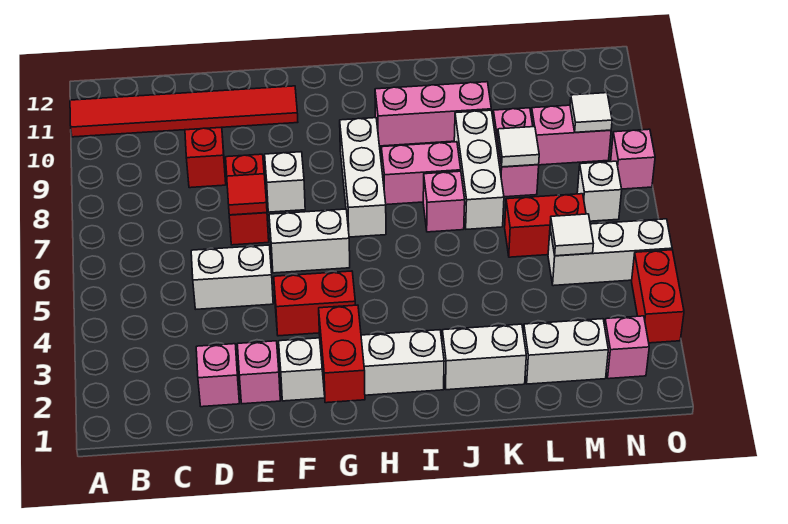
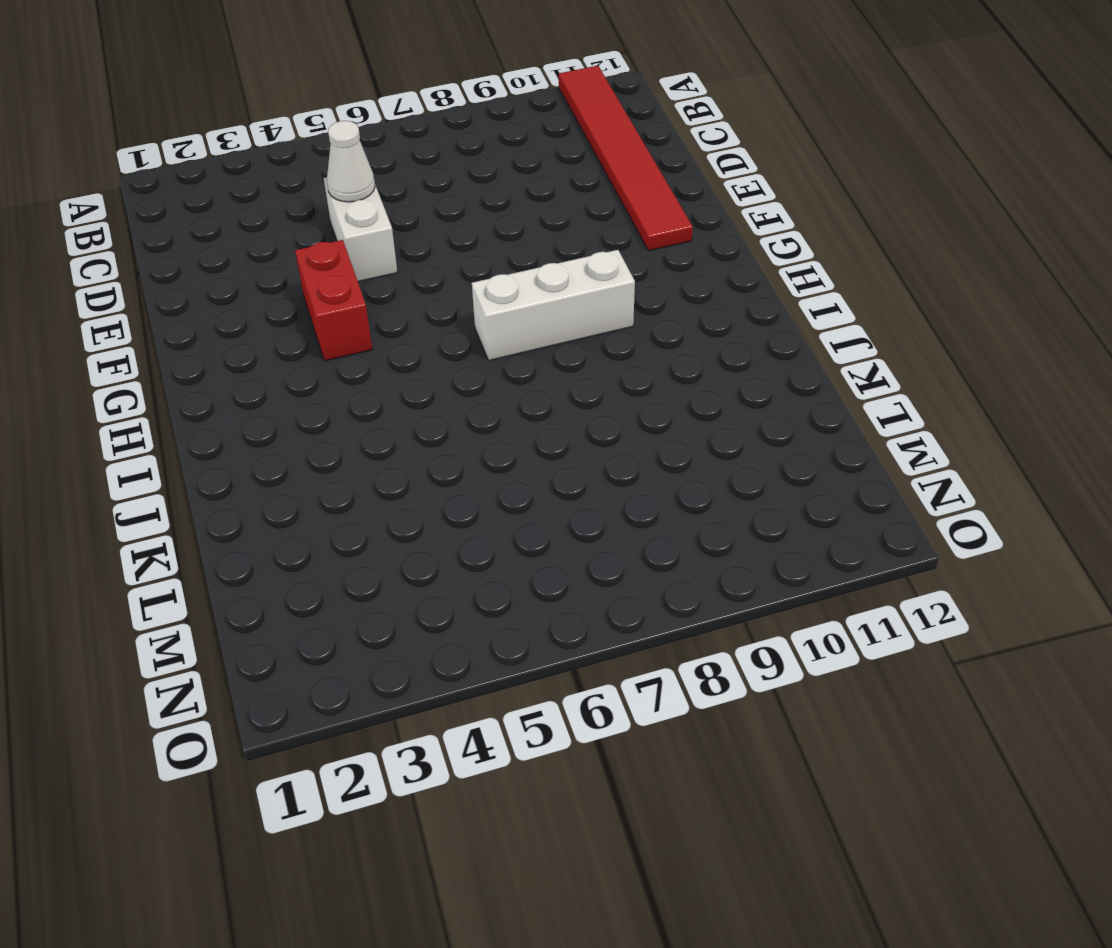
white cone D5 level 2 -> none
none -> pink brick D2 level 1
none -> red brick D9 level 1
none -> pink brick E2 level 1
none -> red brick E7:E8 level 1

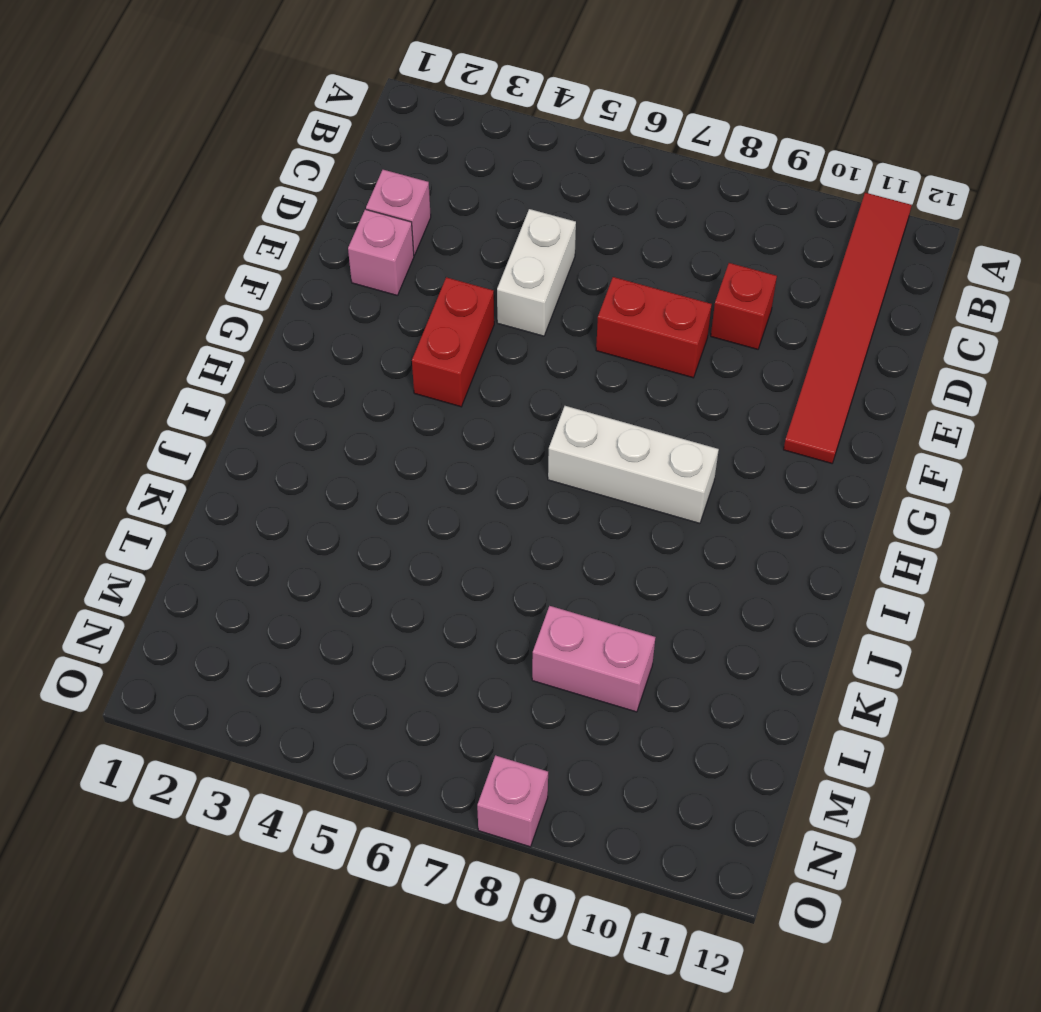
none -> white brick F2:I2 level 1
none -> white brick F6:G6 level 1
none -> white brick F8 level 1
none -> pink brick I8:J8 level 1

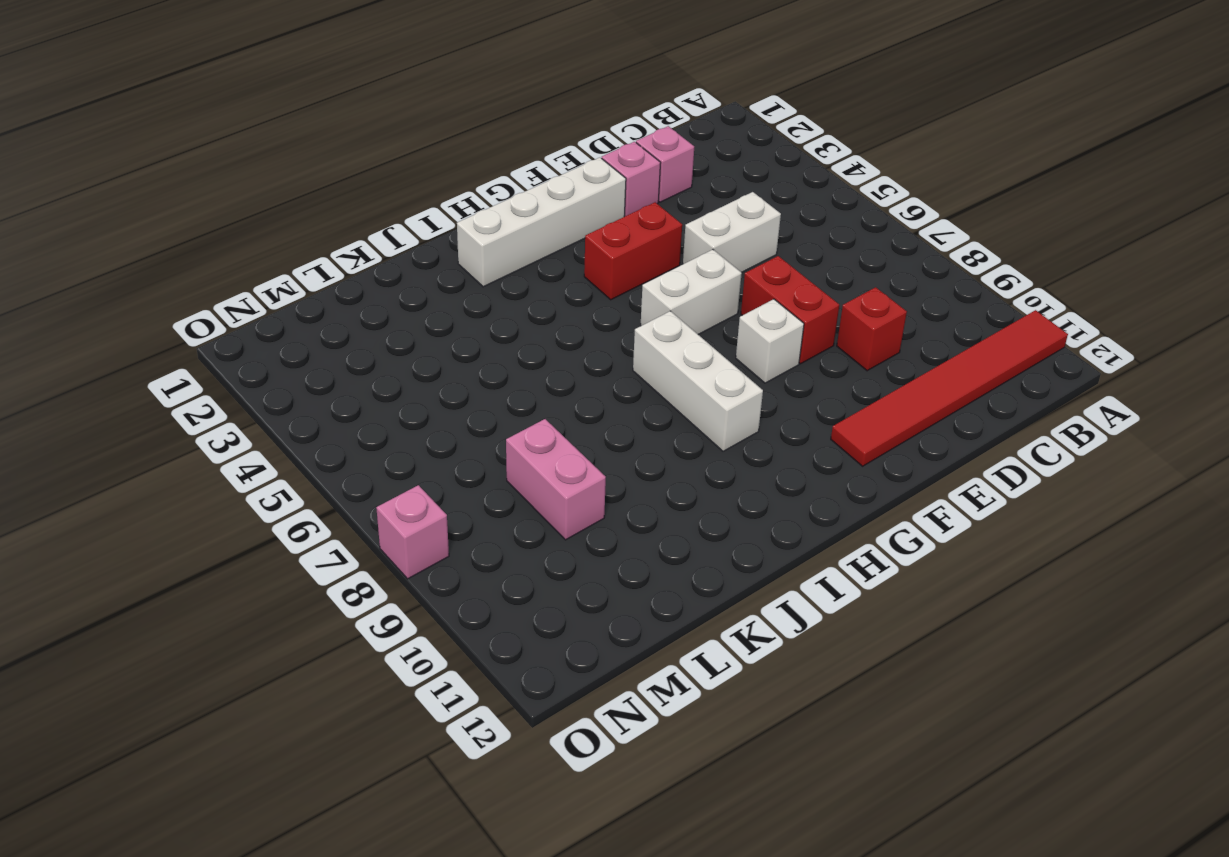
none -> pink brick I8:J8 level 1
none -> pink brick I10:K10 level 1
none -> white brick J2:K2 level 1
none -> pink brick J7 level 1

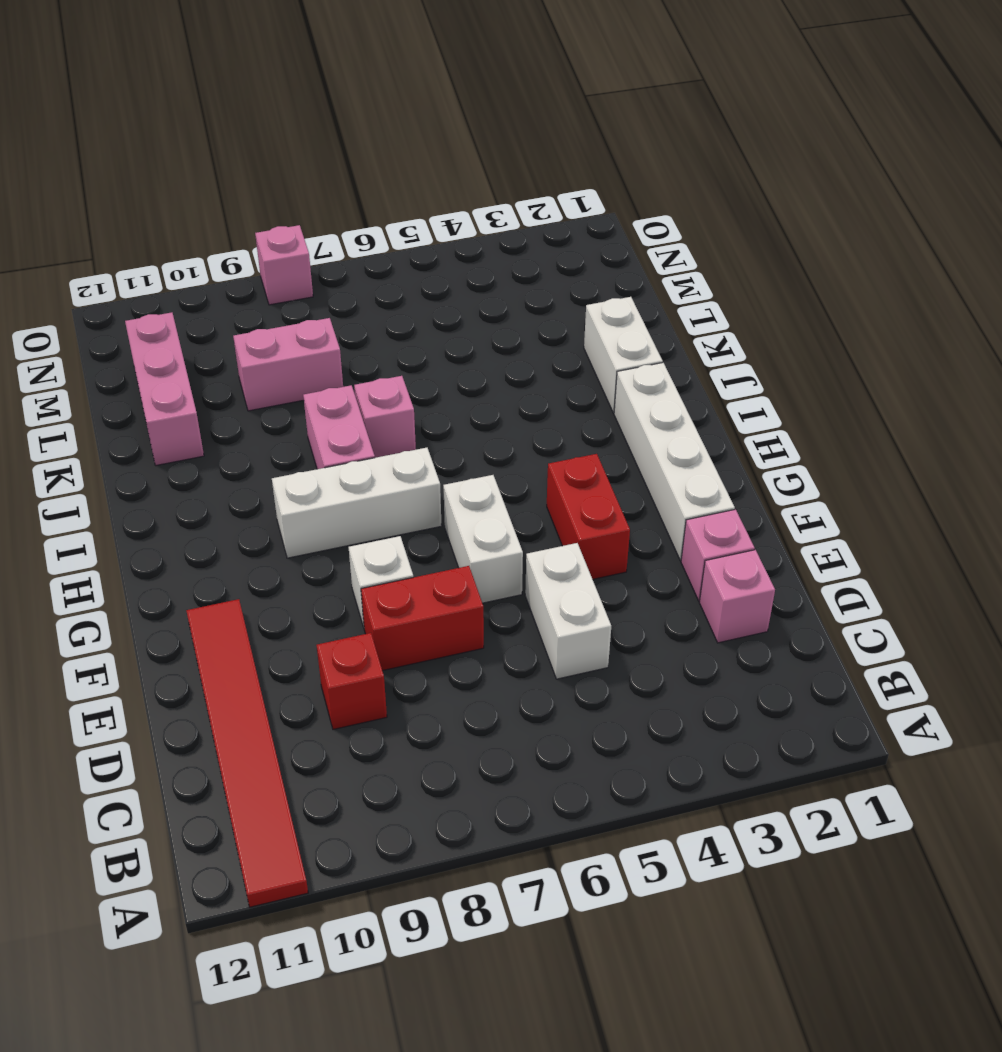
pink brick K11:M11 level 1 -> pink brick I10:K10 level 1
none -> white brick K7:K9 level 1
none -> white brick L2:M2 level 1
none -> red brick L6:M6 level 1
none -> white brick M5:O5 level 1

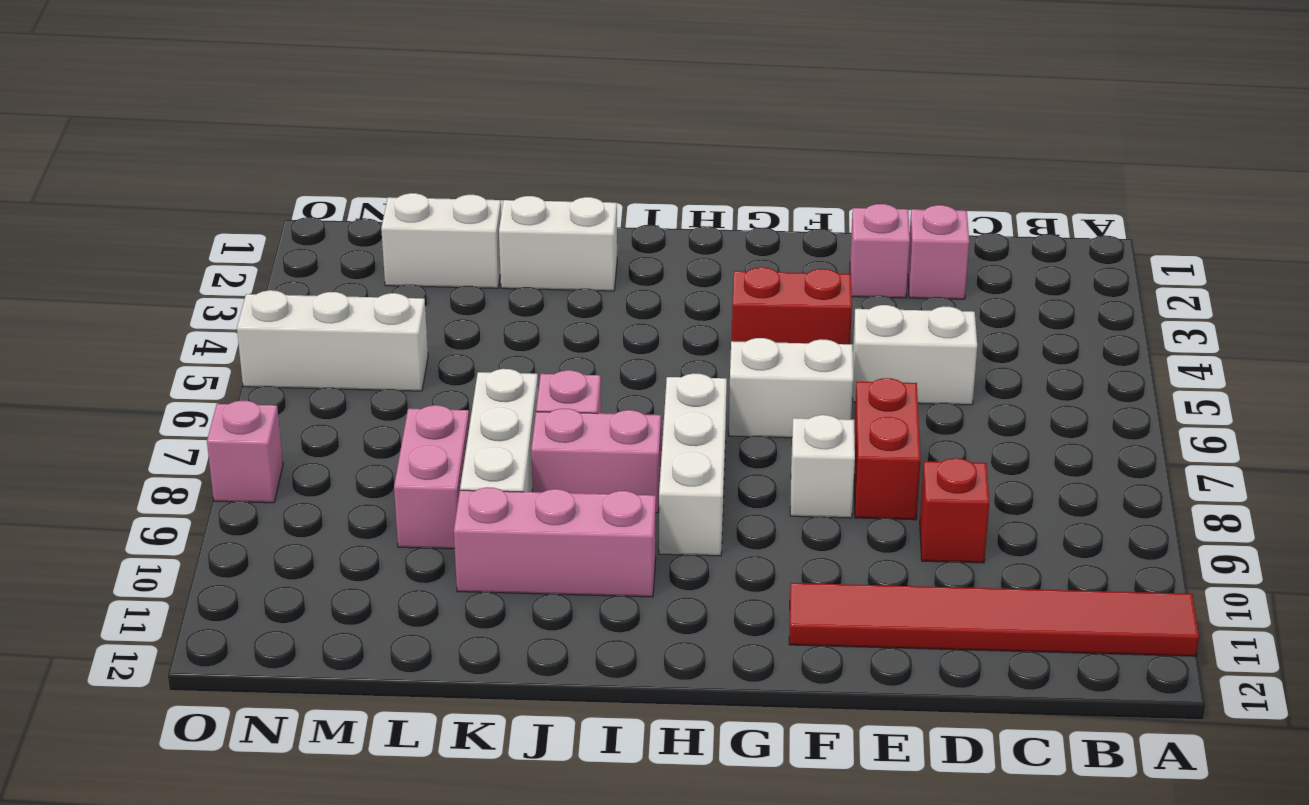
none -> white brick F2:I2 level 1
none -> red brick L6:M6 level 1
none -> pink brick M9:N9 level 1
none -> pink brick N2 level 1

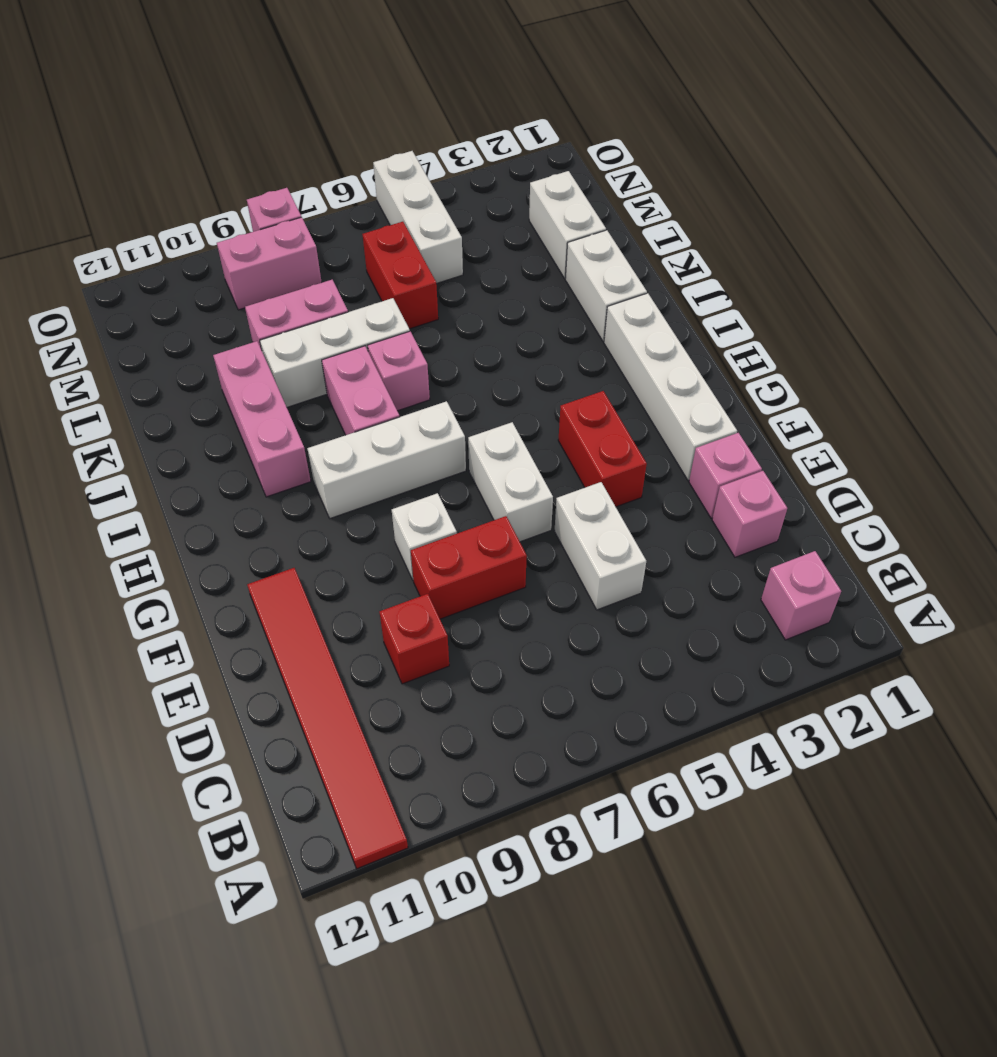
pink brick B2 level 1 -> pink brick N2 level 1
pink brick N8:N9 level 1 -> pink brick M9:N9 level 1
none -> white brick N7 level 1
none -> red brick O3:O4 level 1
none -> red tile E7 level 2
none -> red brick G1:G2 level 2

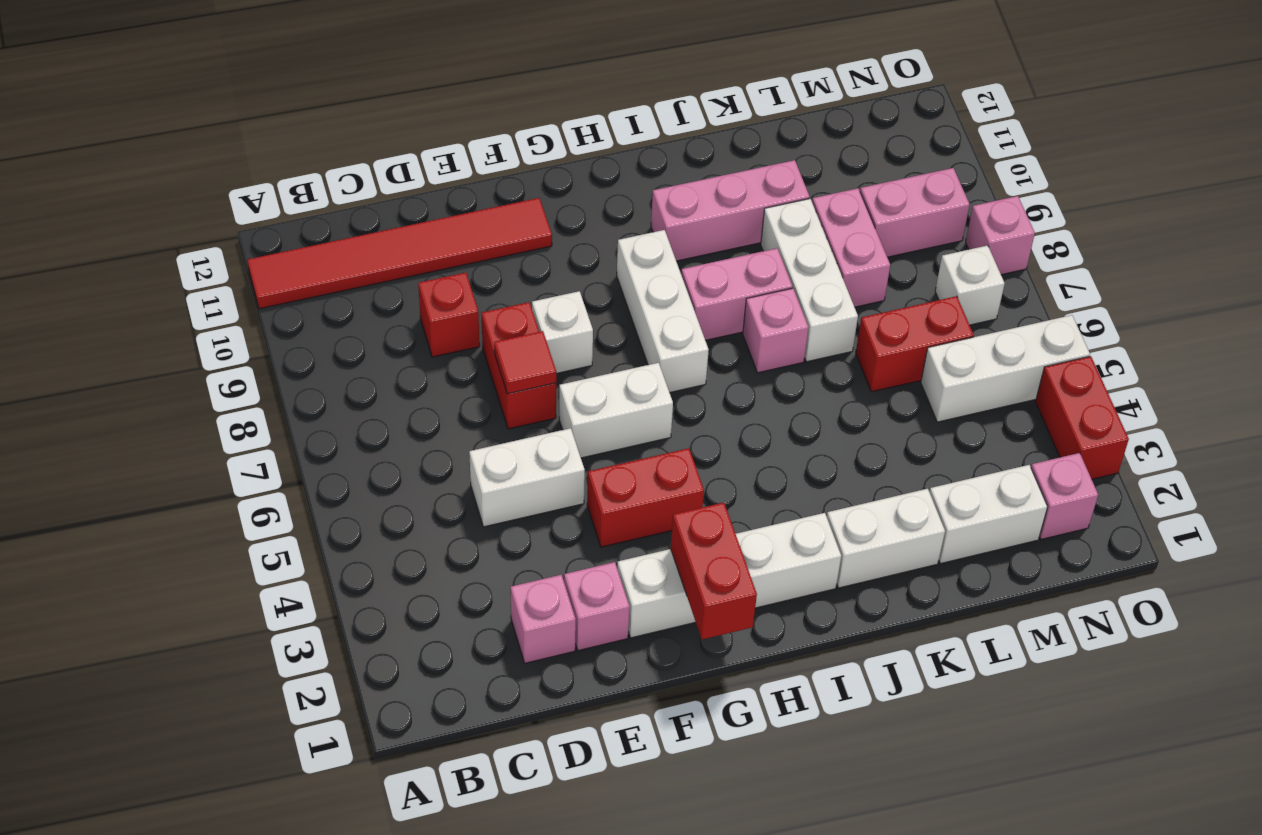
none -> white tile L8 level 2
none -> white tile M5 level 2
none -> white tile N9 level 2

